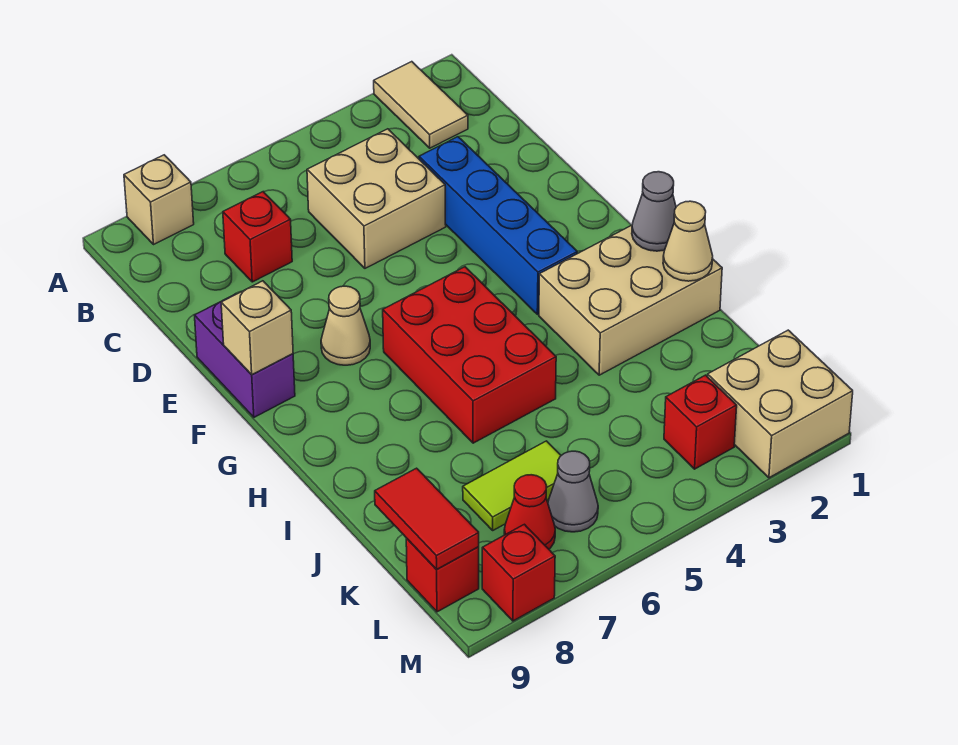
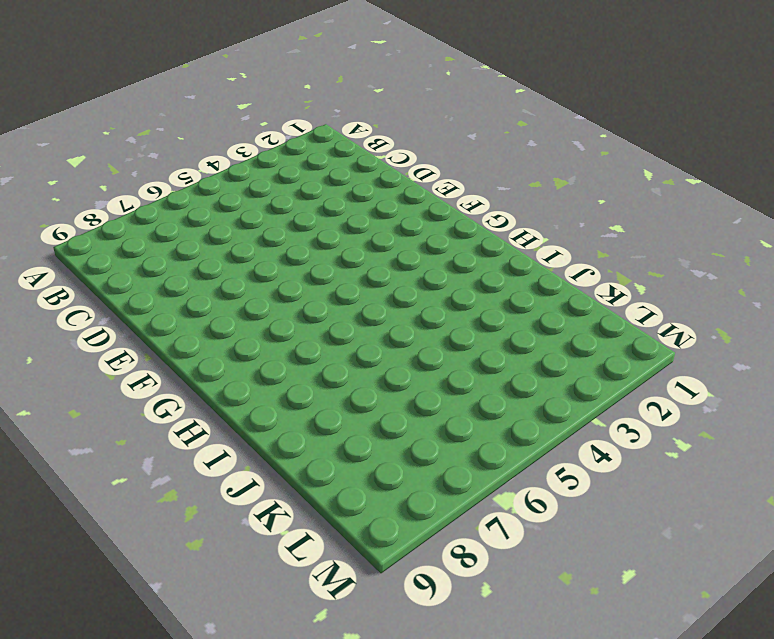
none -> tan tile A2:B2 level 1
none -> tan brick A8 level 1
none -> tan brick C4:D5 level 1

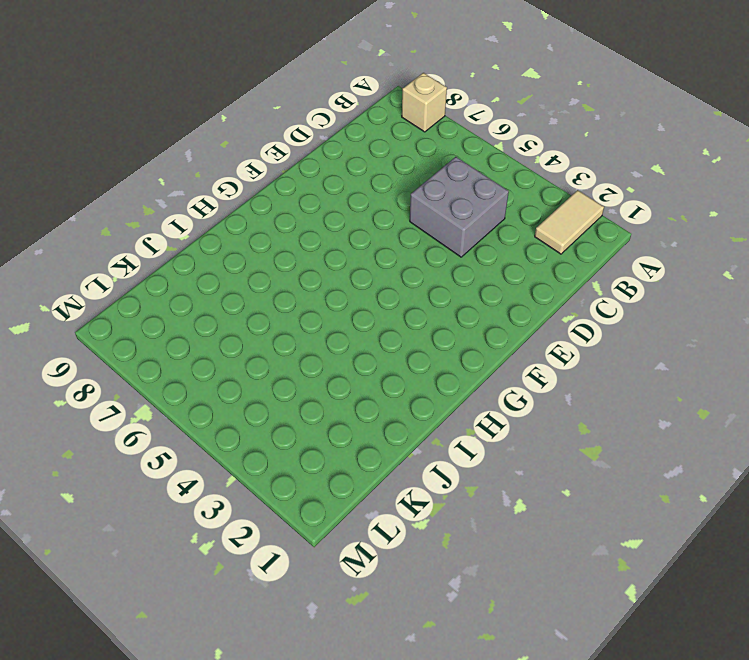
grey brick C4:D5 level 1 -> tan brick C4:D5 level 1
none -> red brick C7 level 1
none -> blue brick D3:G3 level 1
none -> purple brick E9:F9 level 1

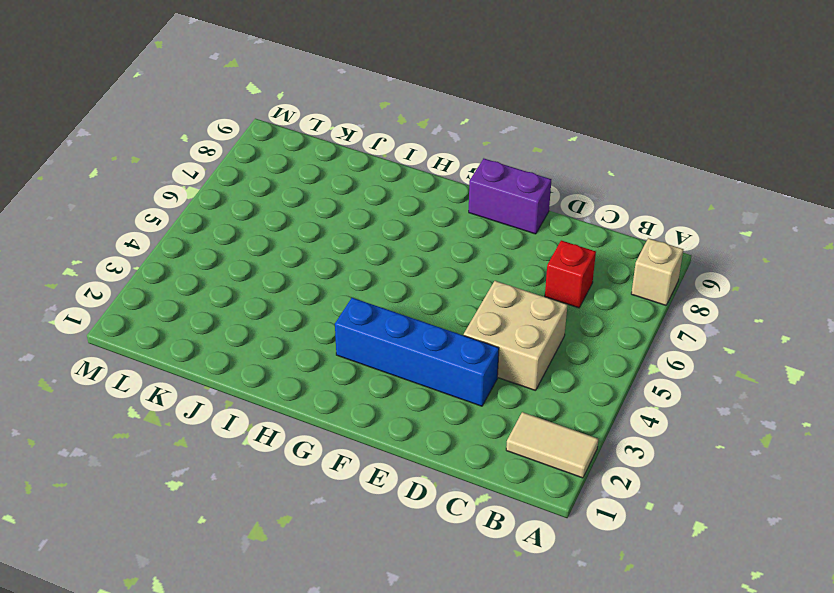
none -> tan cone F7 level 1
none -> red brick G5:I6 level 1
none -> tan brick H1:I3 level 1

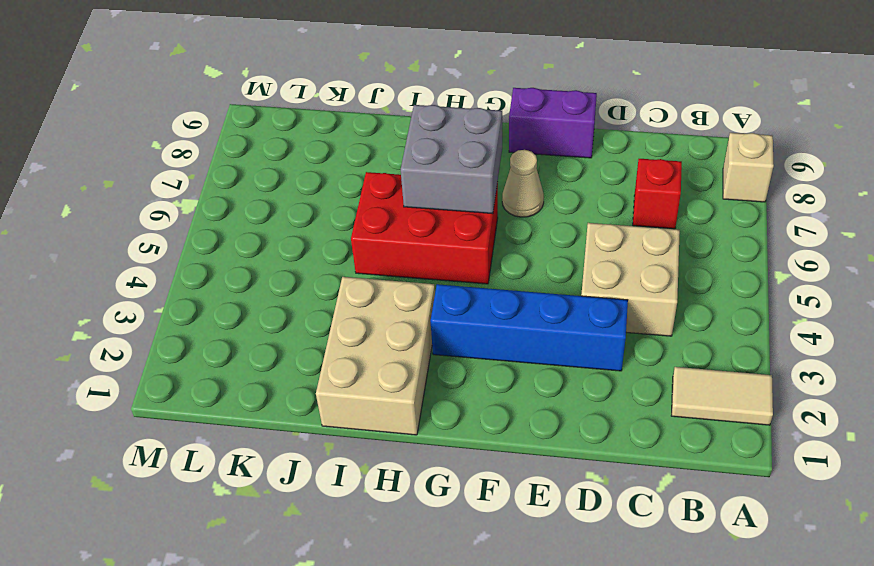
grey brick G6:H7 level 2 -> none
none -> lime tile K6:K7 level 1
none -> tan brick L1:M2 level 1
none -> red brick L3 level 1

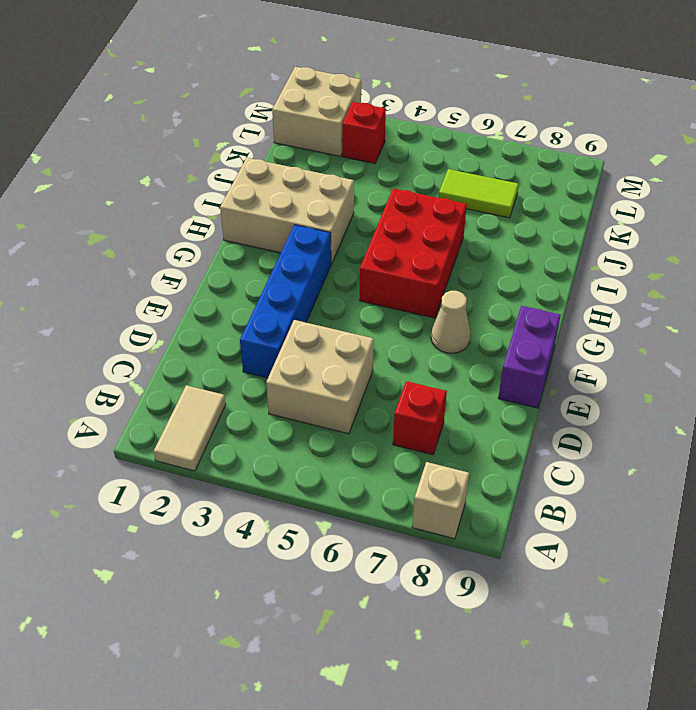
none -> grey cone L6 level 1
none -> red cone L7 level 1
none -> red brick L9 level 1

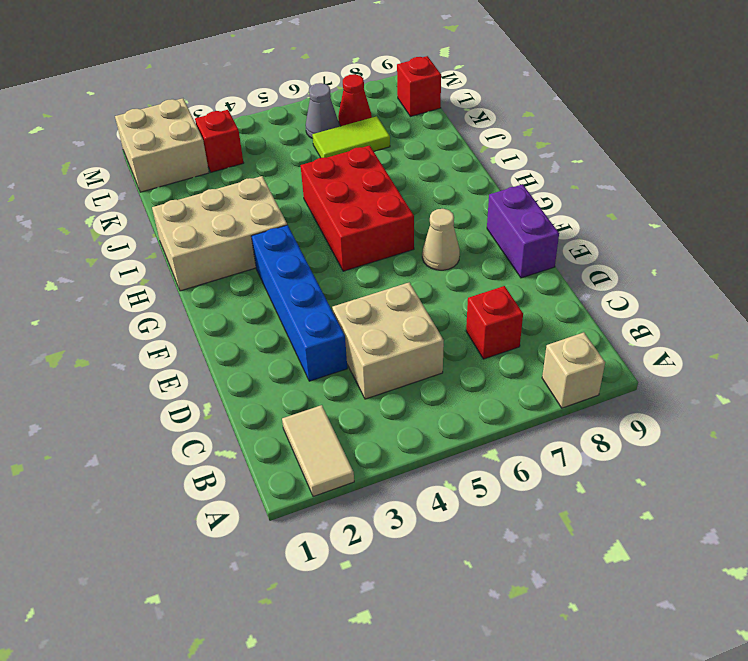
none -> red brick M8 level 1
none -> tan brick F9 level 2
none -> grey cone H1 level 2

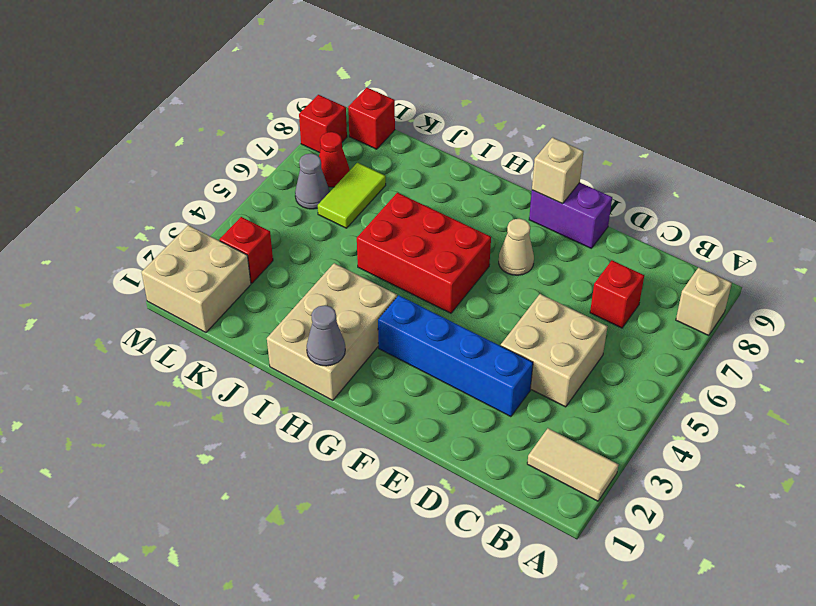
none -> tan cone I1 level 2
none -> red tile K9:L9 level 2

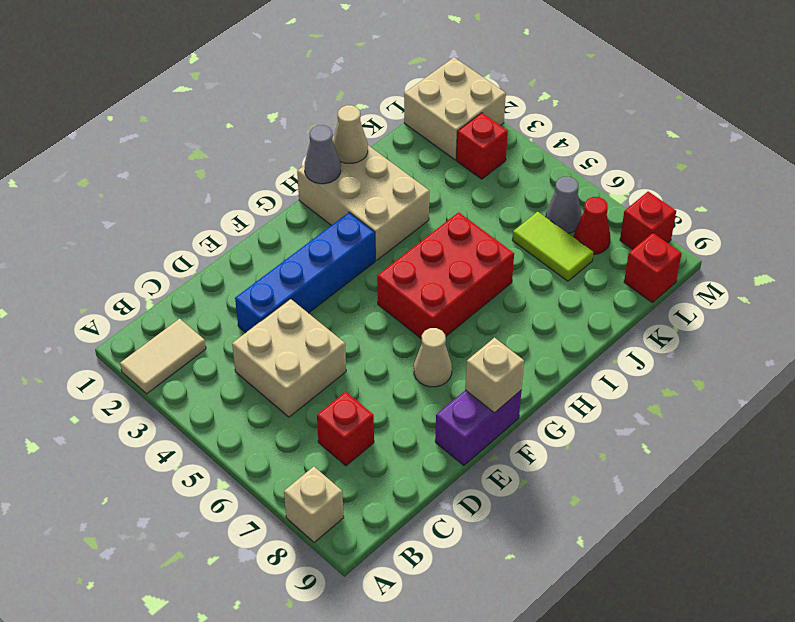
none -> red tile K9:L9 level 2

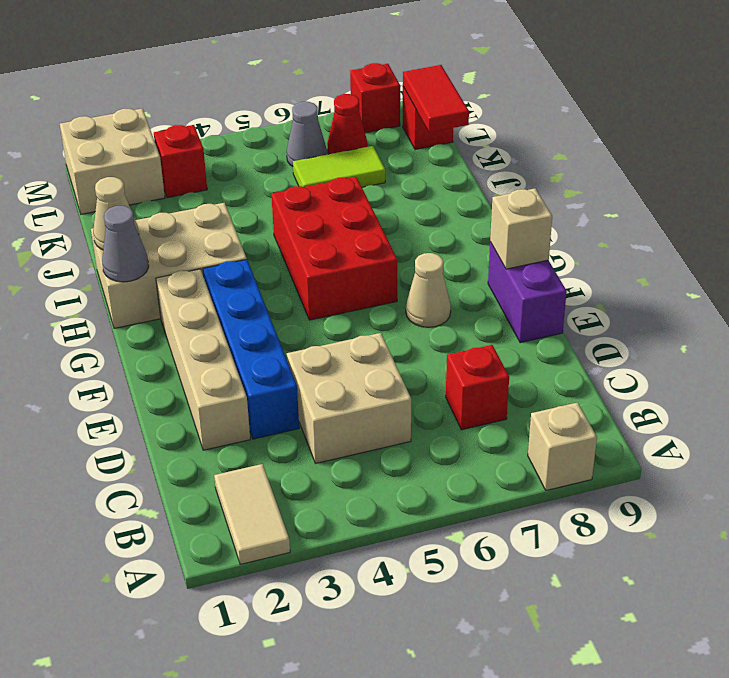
tan brick D2:G2 level 1 -> none

